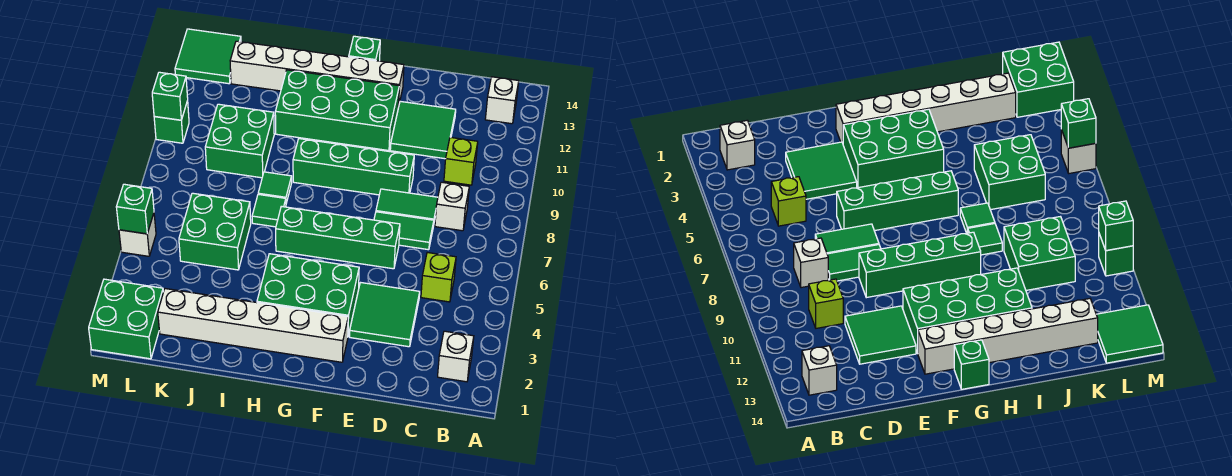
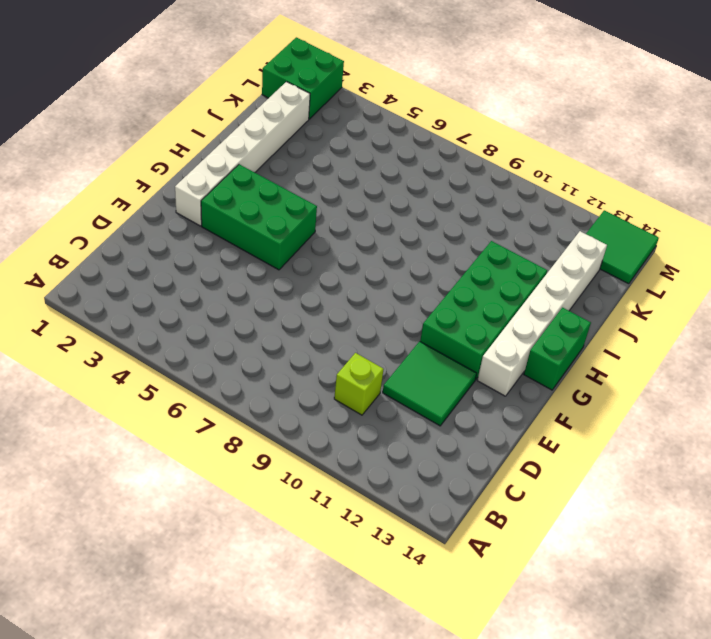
green brick F3:G5 level 1 -> green brick F3:H4 level 1
green brick G14:H14 level 1 -> green brick G14 level 1
none -> white brick B2 level 1
none -> white brick B13 level 1
none -> lime brick C5 level 1

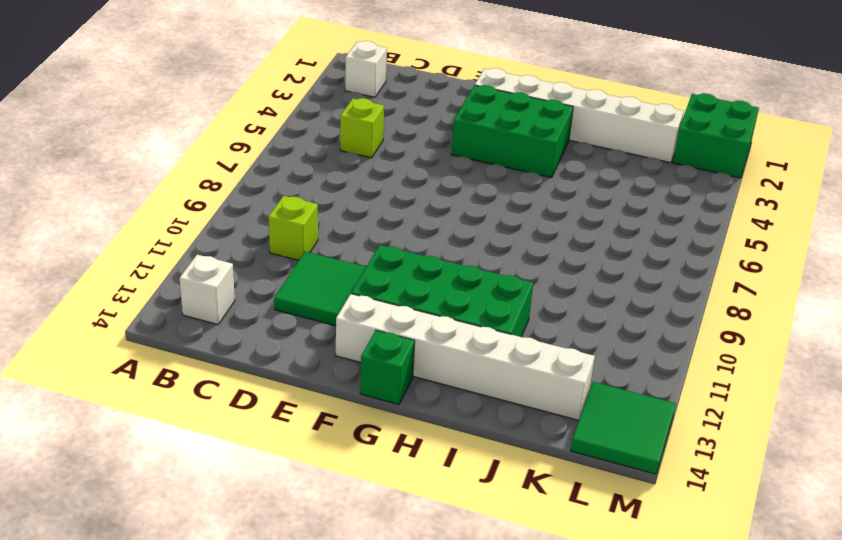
none -> white brick C8 level 1
none -> green tile D3:E4 level 1
none -> green tile D7:E7 level 1

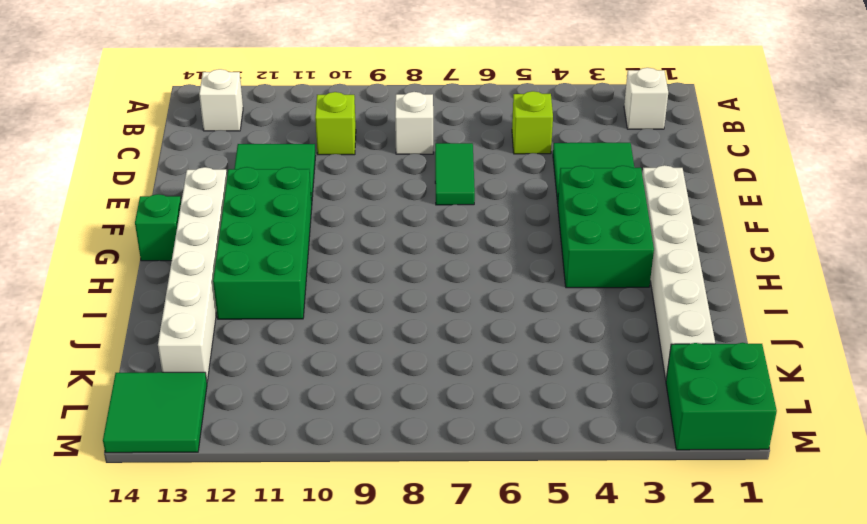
none -> green tile D8:E8 level 1
none -> green brick E6:H6 level 1
none -> green brick E9:H9 level 1

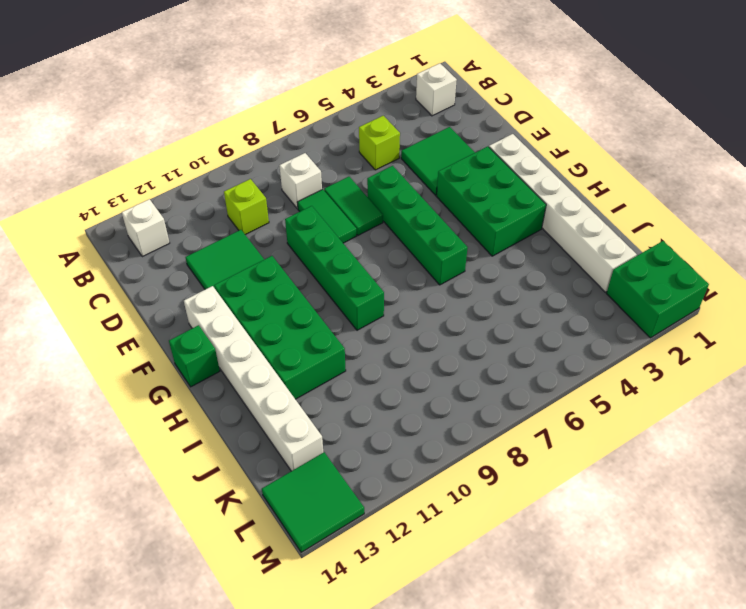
none -> green tile I7 level 1
none -> green tile I8 level 1
none -> green brick J5:K6 level 1

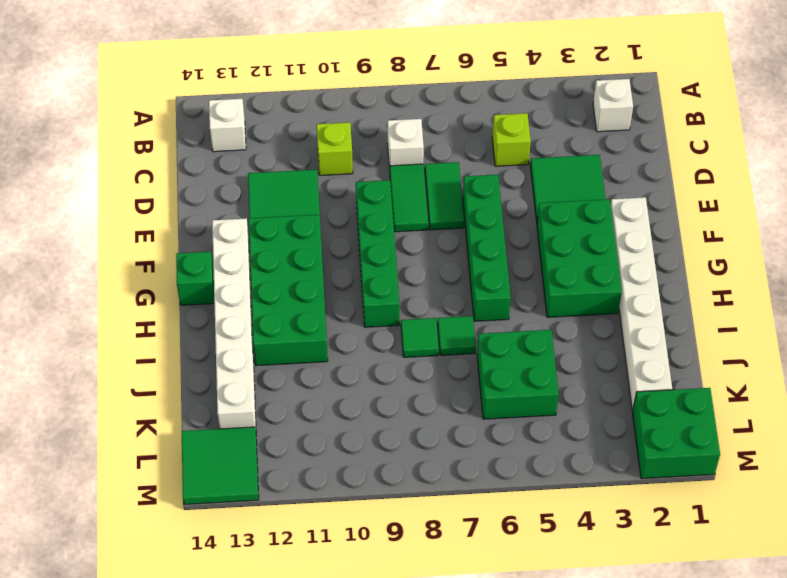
none -> green brick J9:K10 level 1
none -> white brick M5 level 1
none -> green brick M10 level 1

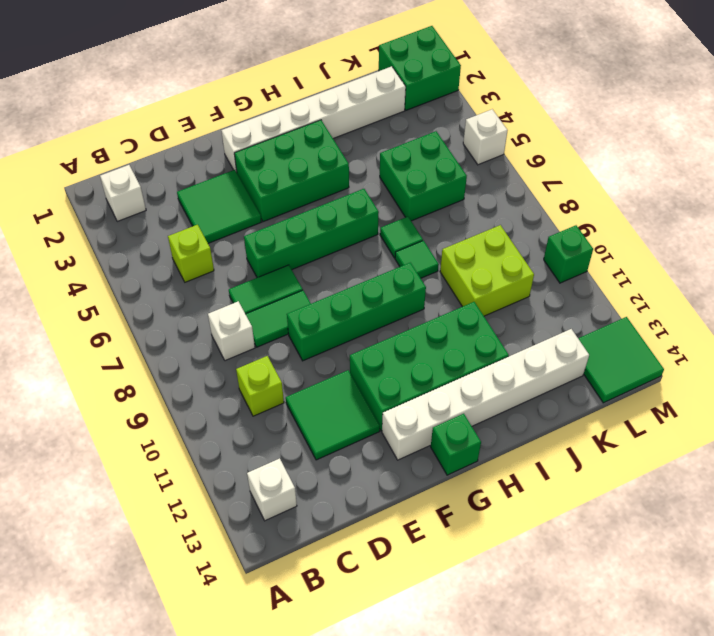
lime brick J9:K10 level 1 -> green brick J9:K10 level 1
none -> green brick M5 level 2
none -> green brick M10 level 2

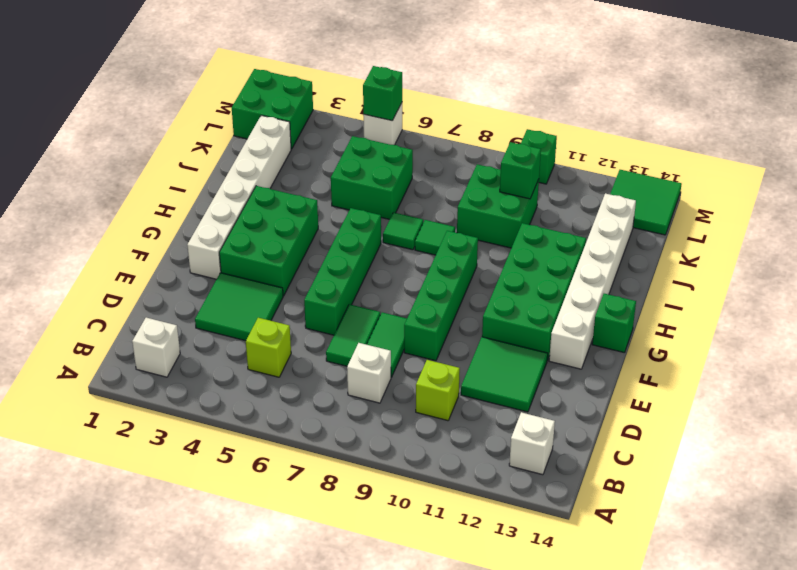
green brick K10 level 2 -> green brick M10 level 2

